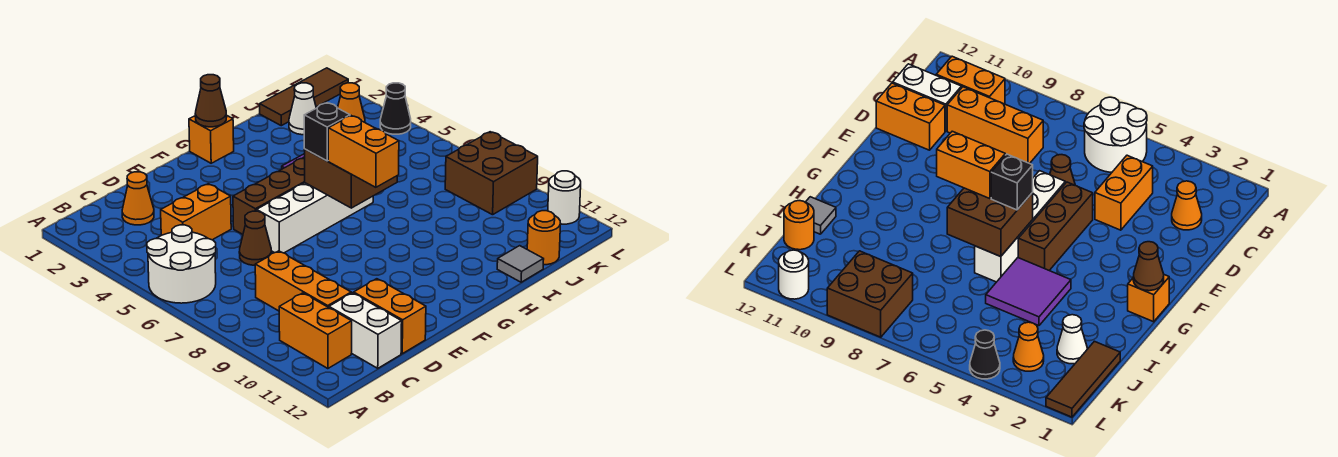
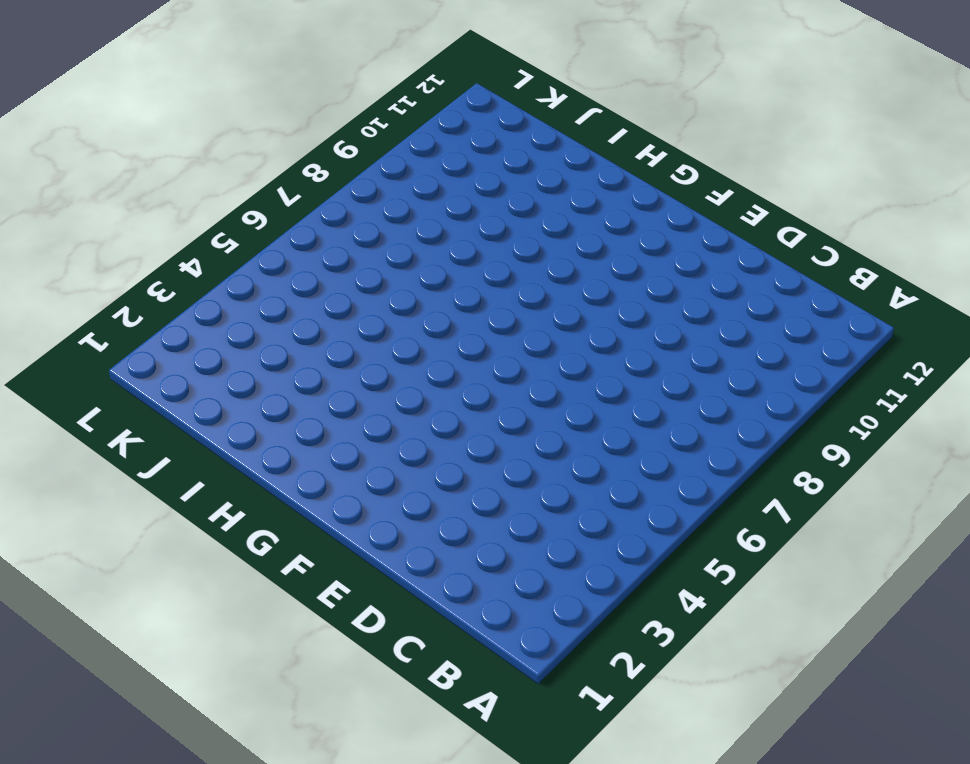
none -> white round brick A5:B6 level 1
none -> orange brick B10:B11 level 1
none -> orange cone C2 level 1

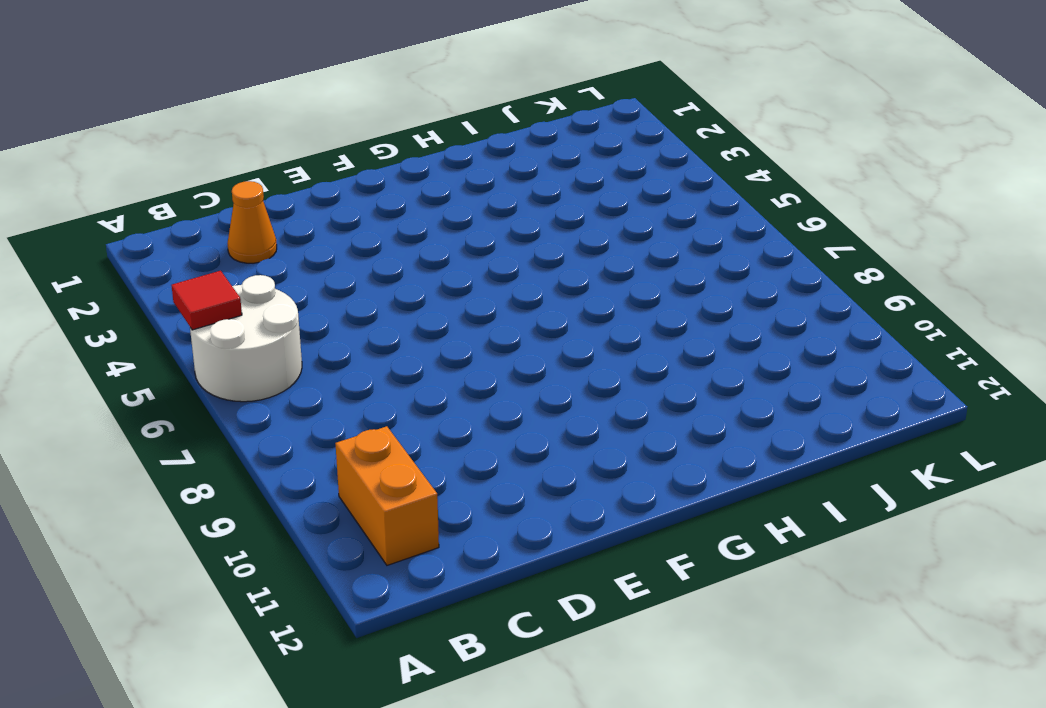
red tile A5 level 2 -> none
none -> orange brick C4:D4 level 1
none -> orange brick C8:C10 level 1
none -> white brick C11:C12 level 1

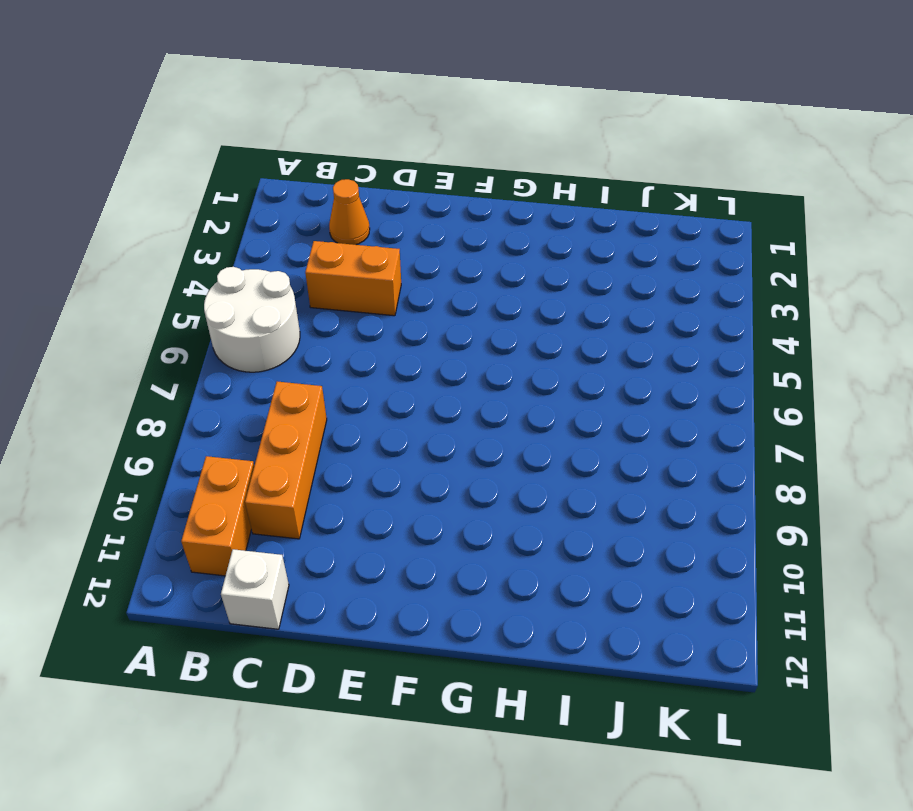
white brick C12 level 1 -> white brick C11:C12 level 1
none -> brown cone D6 level 1
none -> orange brick D11:D12 level 1
none -> brown brick E5:G5 level 1

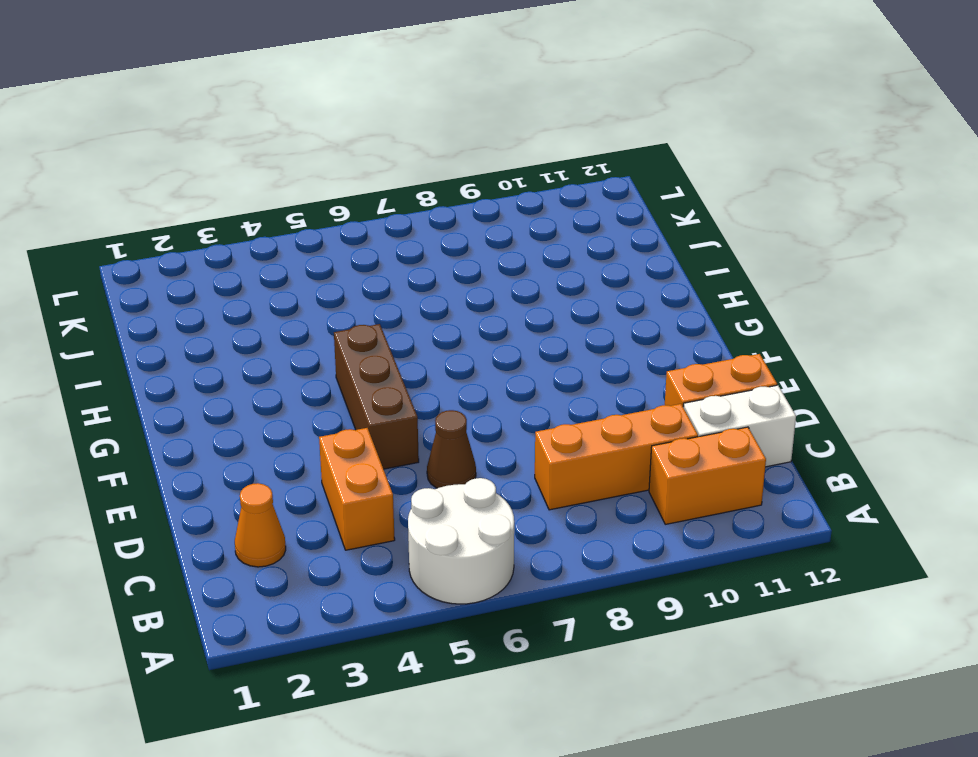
none -> white brick E6:H6 level 1
none -> orange brick G1 level 1
none -> purple tile H4:I5 level 1

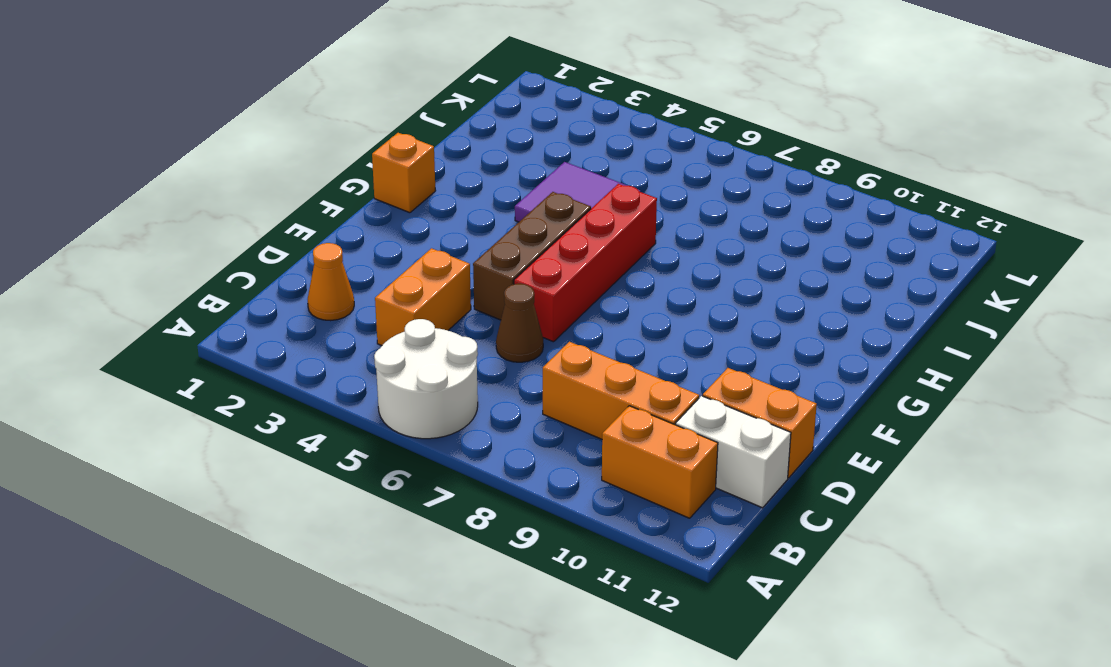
red brick E6:H6 level 1 -> white brick E6:H6 level 1
none -> grey tile I12 level 1
none -> brown tile J1:L1 level 1
none -> white cone J2 level 1

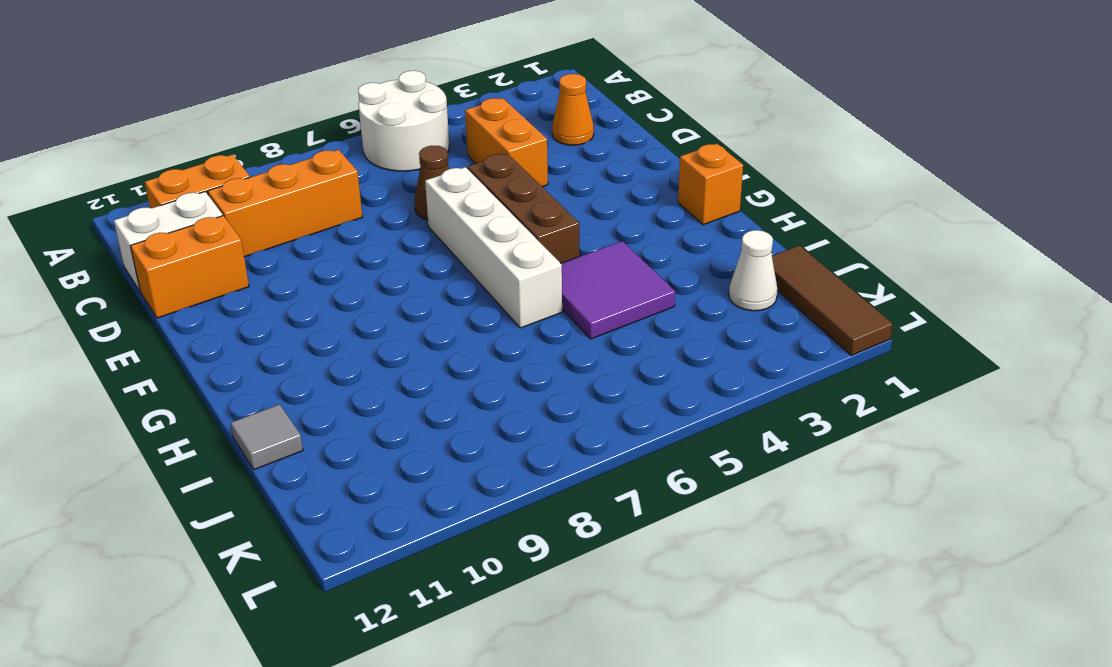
none -> orange round brick J12 level 1
none -> orange cone K3 level 1
none -> brown brick K8:L9 level 1

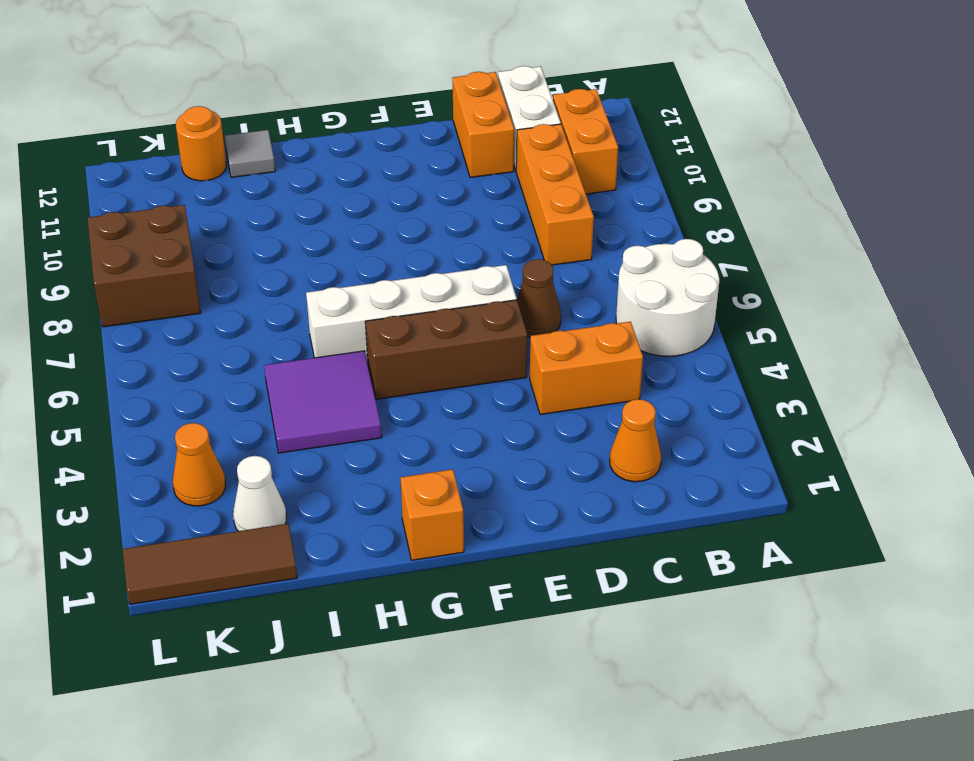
none -> black cone L4 level 1
none -> white round brick L11 level 1
none -> brown cone G1 level 2

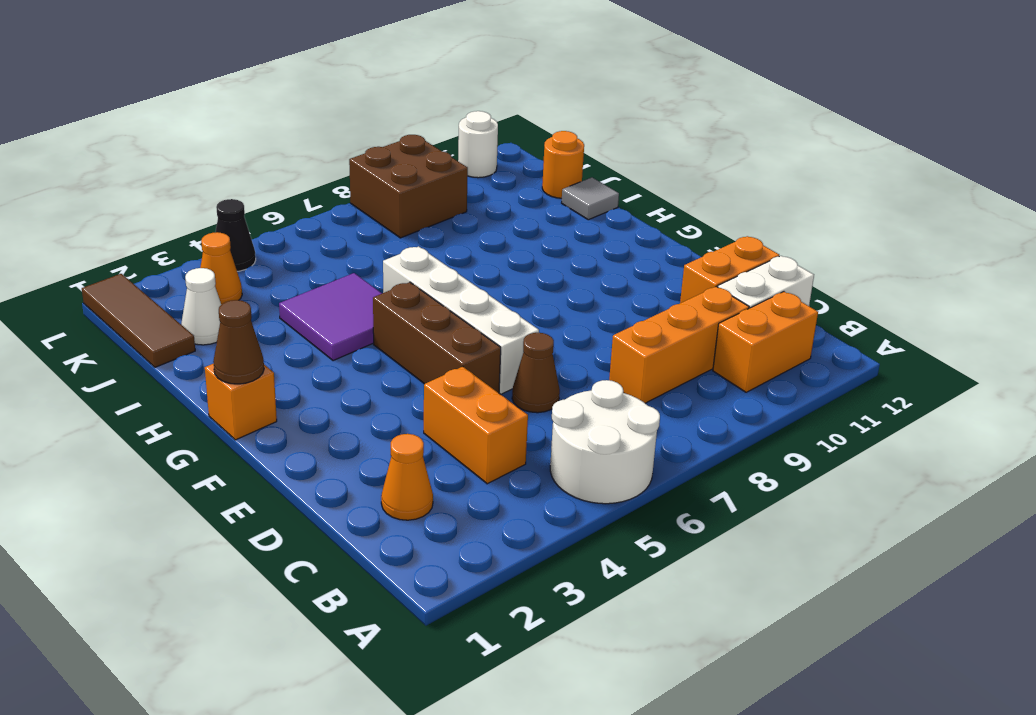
none -> brown brick G6:H7 level 2
none -> black brick G6 level 3
none -> orange brick G7:G8 level 3

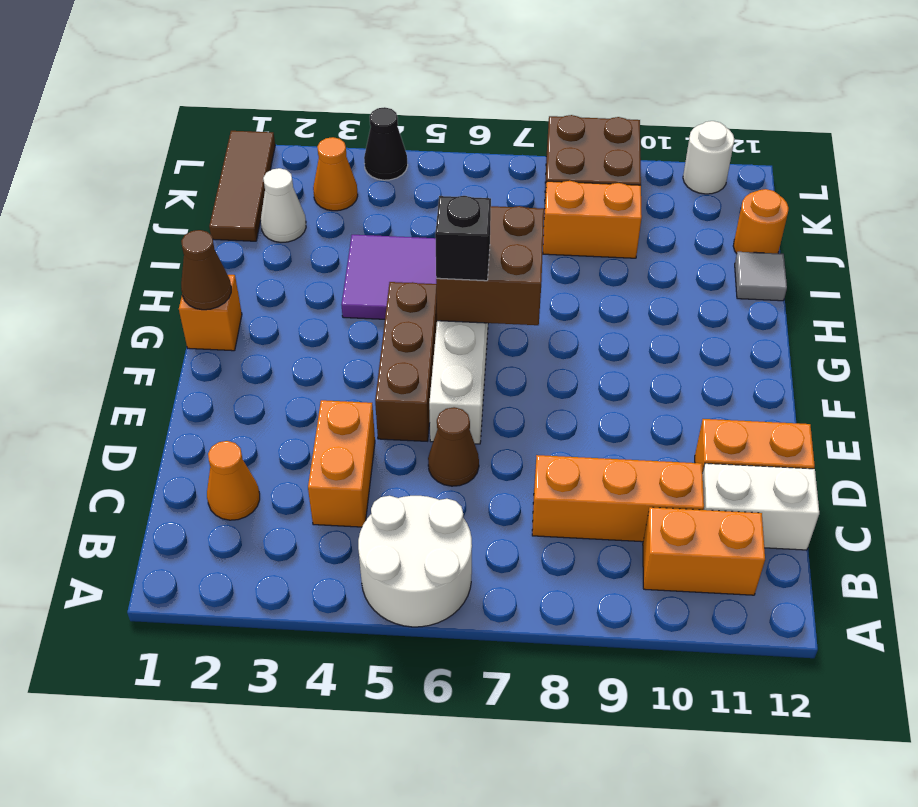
orange brick J8:J9 level 1 -> orange brick G7:G8 level 3

